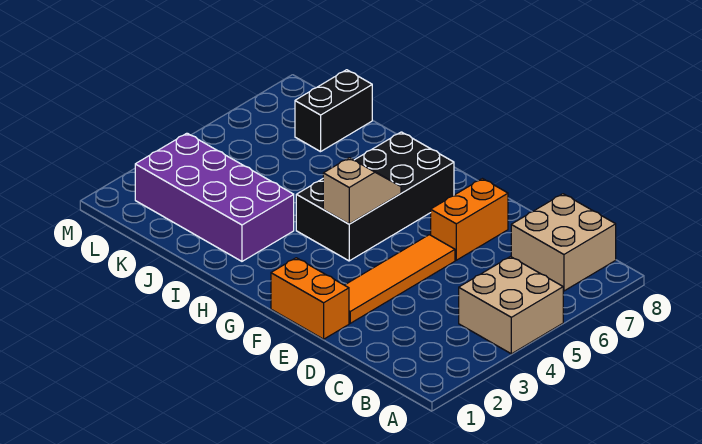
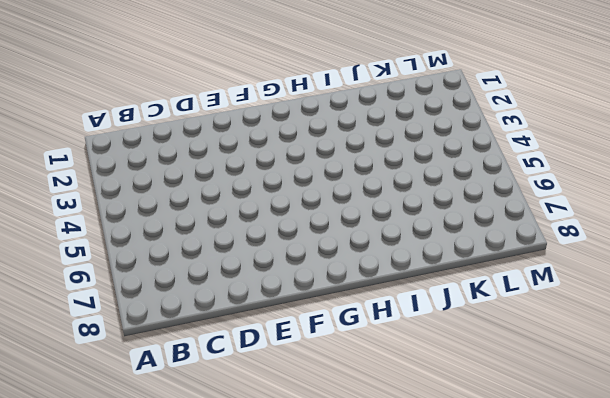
none -> tan brick A4:B5 level 1
none -> tan brick B7:C8 level 1

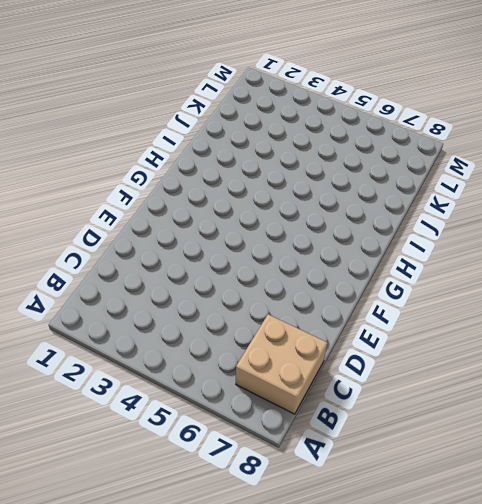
none -> tan brick A4:B5 level 1
none -> orange brick E1:F1 level 1

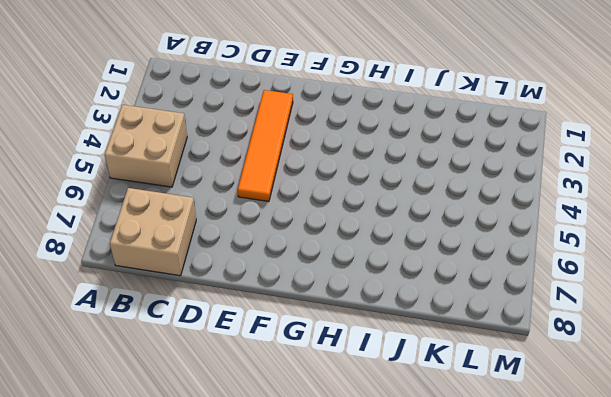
none -> orange brick E1:F1 level 1
none -> orange brick E6:E7 level 1

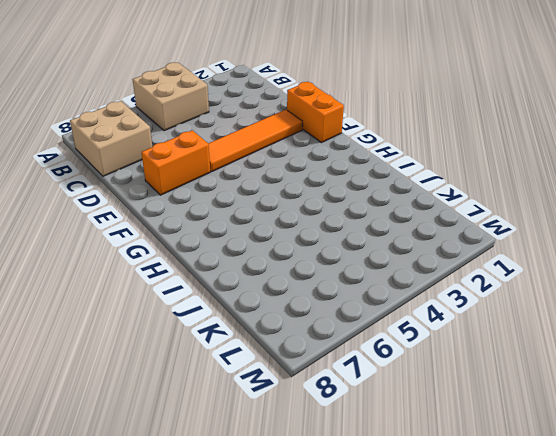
none -> black brick G4:H7 level 1
none -> purple brick I2:L3 level 1

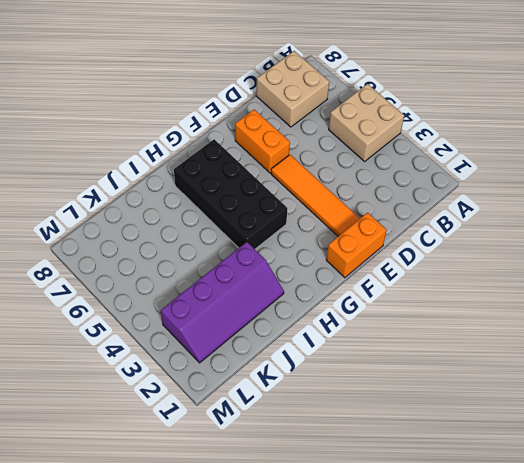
purple slope I2:L3 level 1 top 3 -> purple brick I2:L3 level 1
none -> black brick K7:K8 level 1
none -> tan slope G4:G5 level 2 top 4

